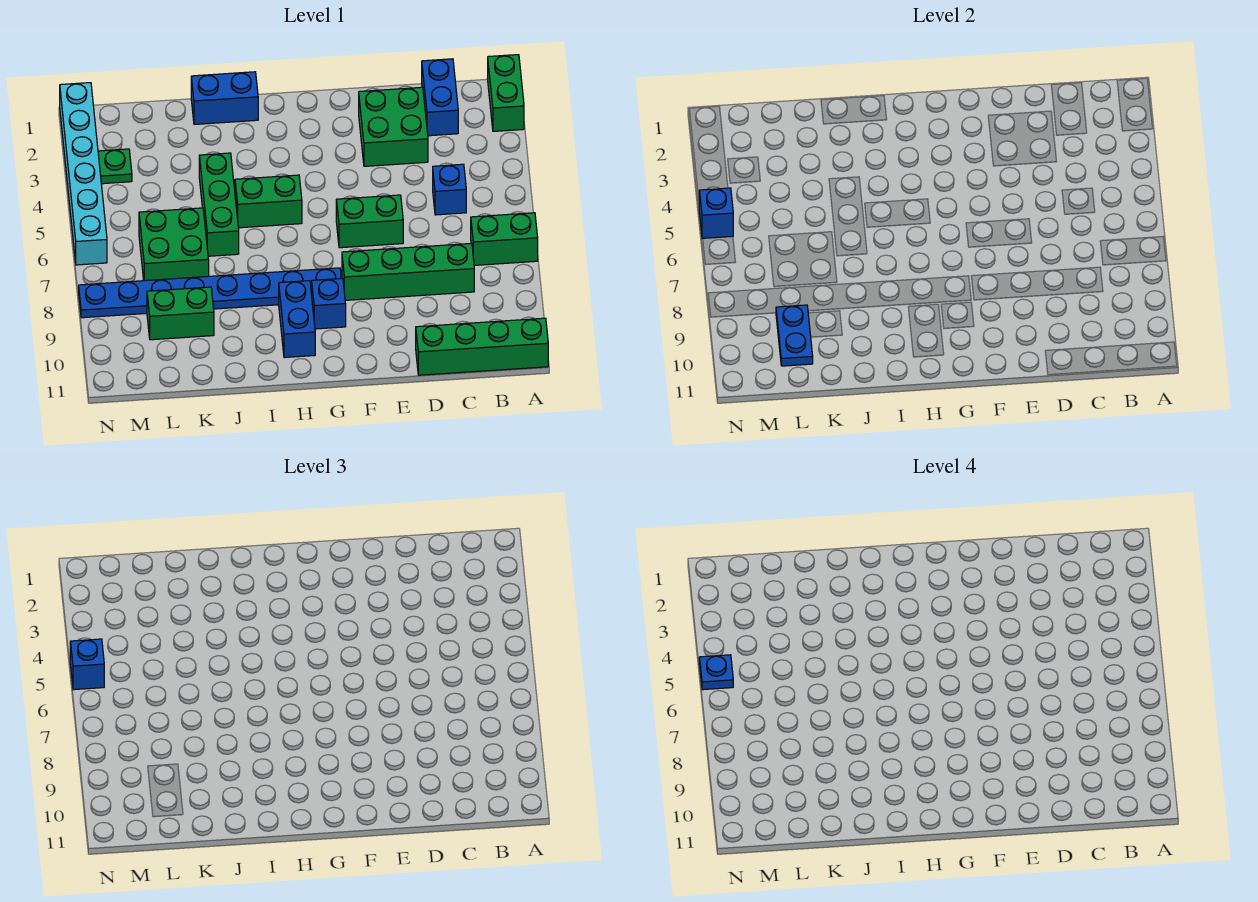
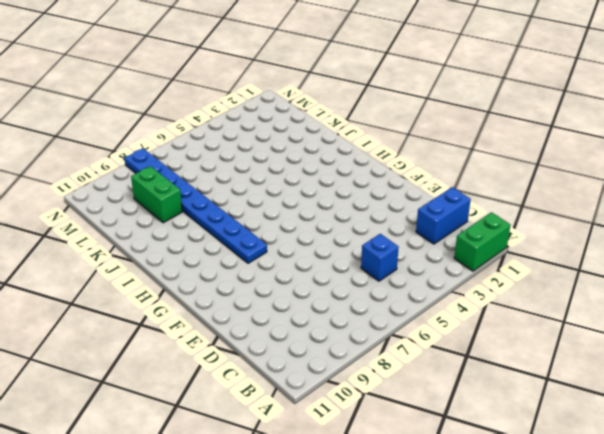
none -> green brick A7:B7 level 1
none -> green brick A11:D11 level 1
none -> green brick C8:F8 level 1

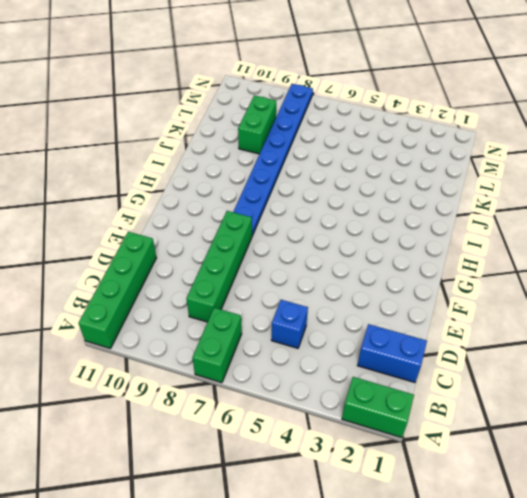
none -> green brick D2:E3 level 1
none -> green brick E6:F6 level 1
none -> blue brick G9 level 1

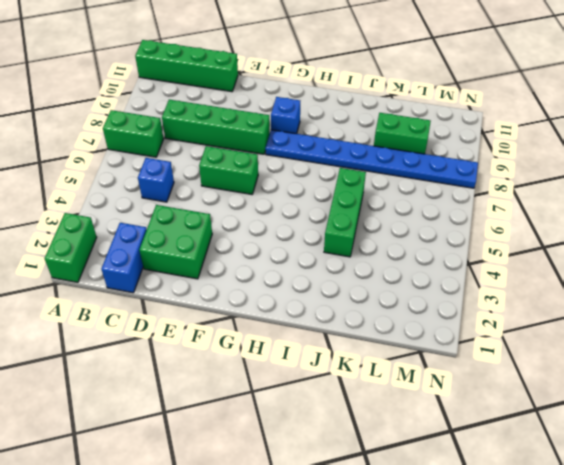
none -> green brick H5:I5 level 1
none -> blue brick H9:H10 level 1
none -> blue brick I1:J1 level 1

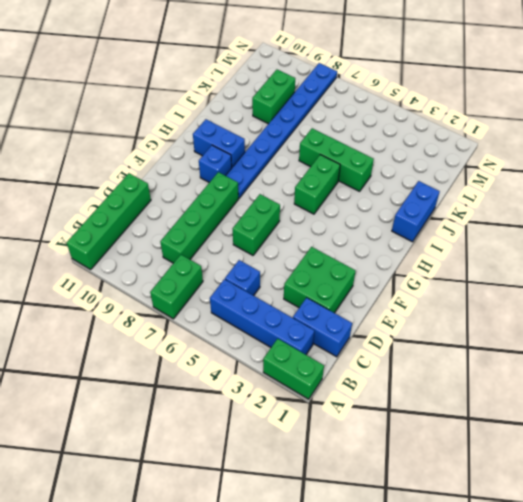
blue brick B2:B5 level 1 -> none
none -> green brick K6:L7 level 1
none -> green plate M3 level 1
none -> cyan brick N1:N6 level 1

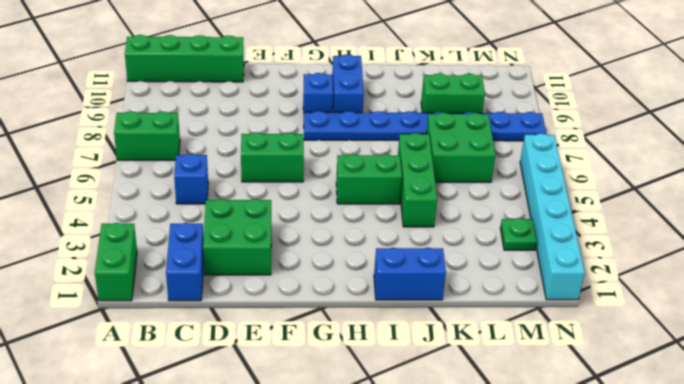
none -> green brick C8:F8 level 1
none -> blue plate L9:L10 level 2
none -> blue brick N5 level 2

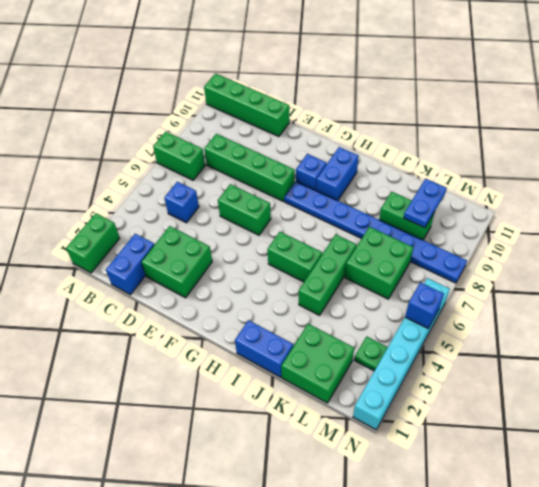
green brick K1:L2 level 1 -> none
none -> blue brick N5 level 3
none -> blue plate N5 level 4

